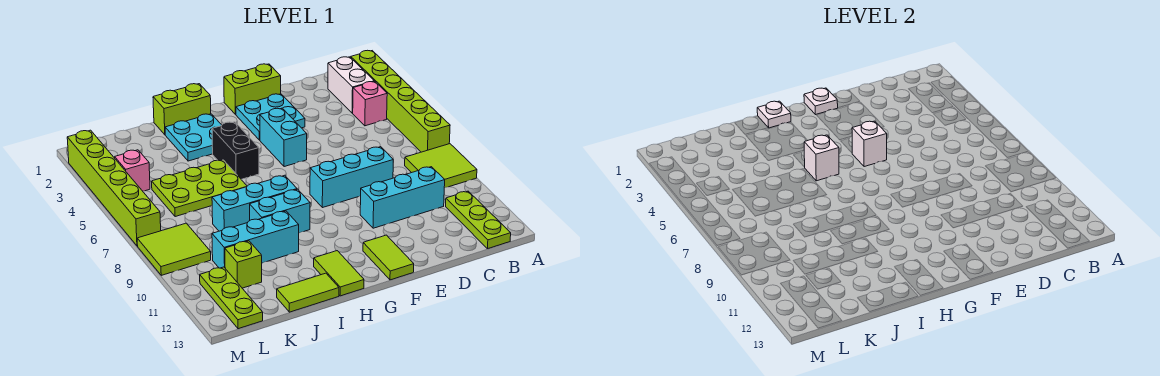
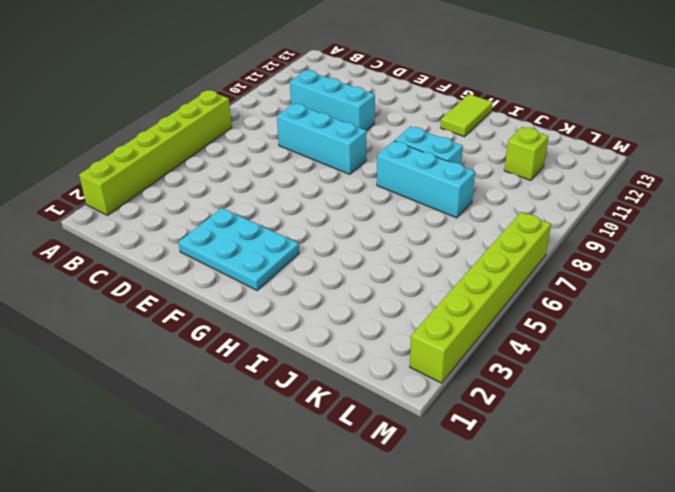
cyan plate E2:G3 level 1 -> cyan plate E2:F3 level 1
none -> lime tile A8:B9 level 1
none -> white brick B2:B3 level 1
none -> pink brick B4 level 1

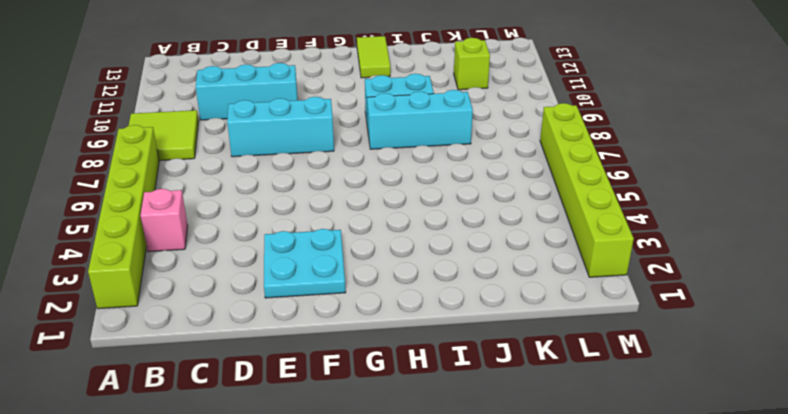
none -> white brick B2:B3 level 1
none -> lime plate B11:B13 level 1
none -> lime brick E1:F1 level 1

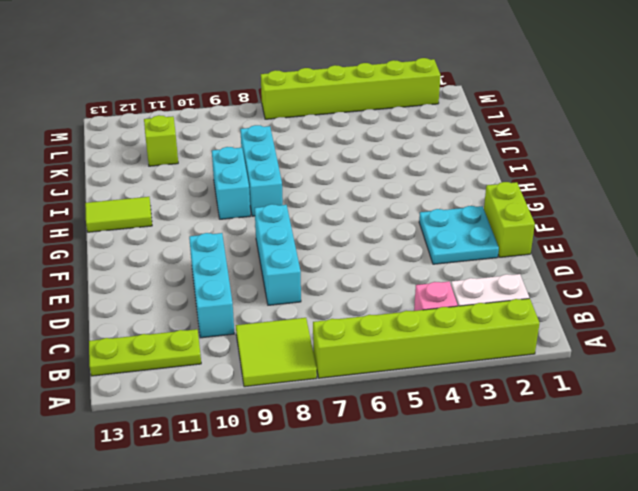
none -> cyan brick F4:F5 level 1
none -> lime tile F12:F13 level 1
none -> lime brick H1:I1 level 1

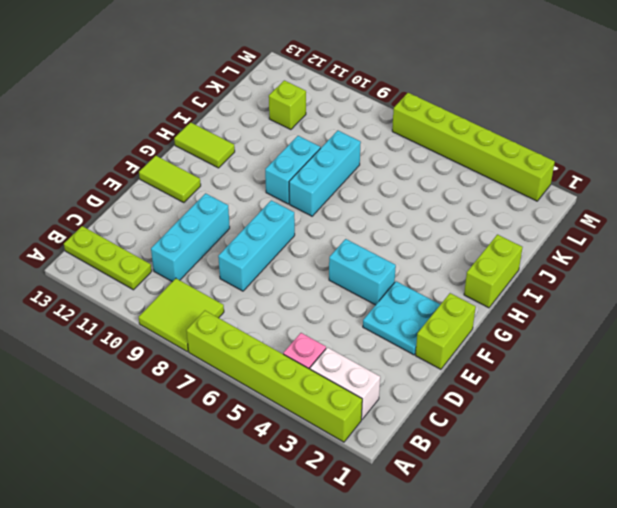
none -> cyan plate H2:I3 level 1
none -> black brick H4:H5 level 1
none -> lime plate I5:K6 level 1

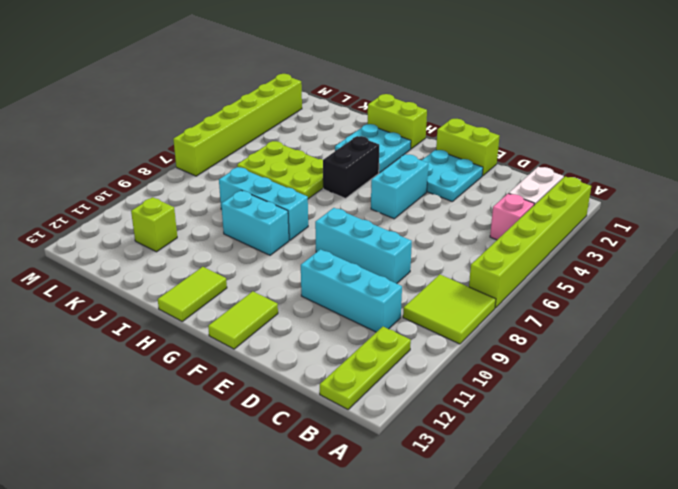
none -> cyan brick I10:K10 level 1
none -> lime tile I13:J13 level 1
none -> pink brick L4 level 1

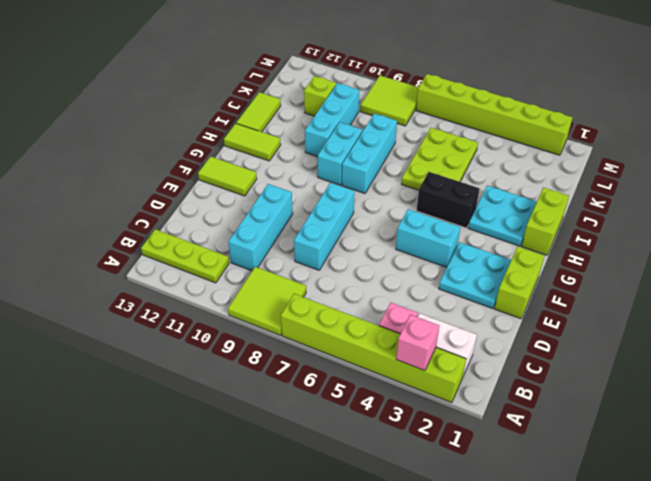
pink brick A3 level 2 -> pink brick L4 level 1
none -> lime plate L11:L13 level 1
none -> white plate F1 level 2
none -> white brick F5 level 2

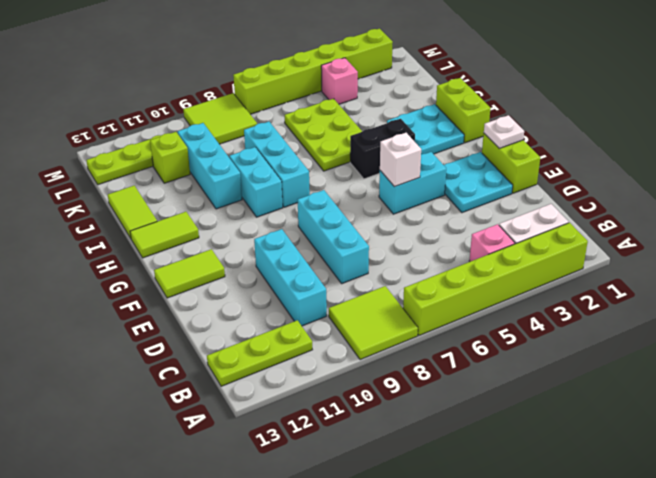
none -> white plate H1 level 2
none -> white brick H5 level 2

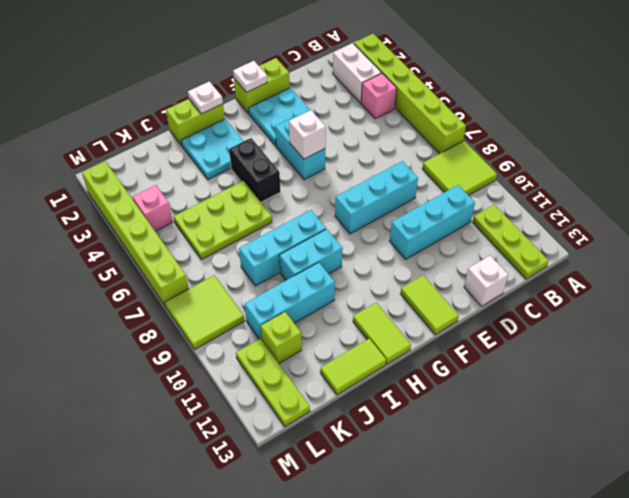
white brick D13 level 1 -> white brick H5 level 2

